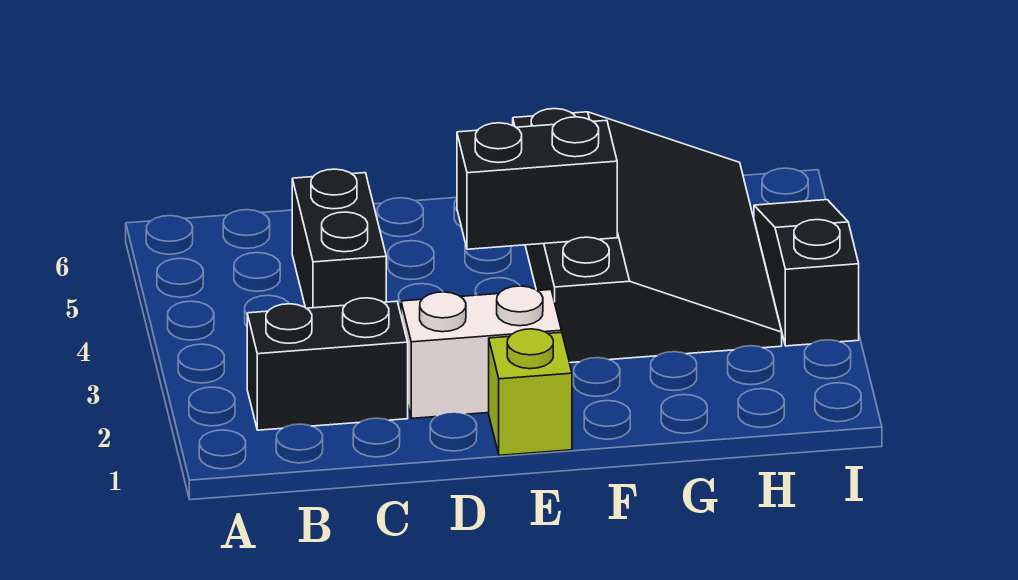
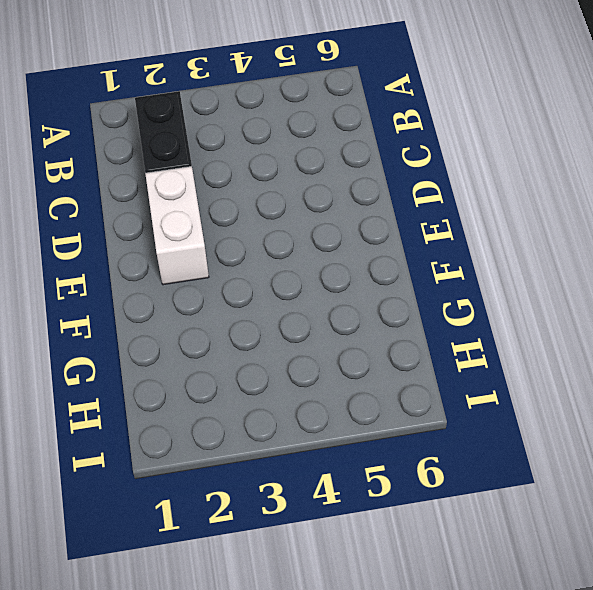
none -> black brick C4:C5 level 1
none -> lime brick E1 level 1

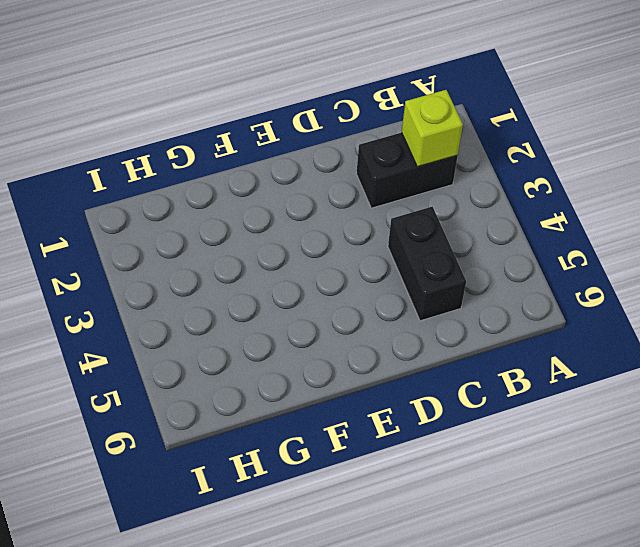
lime brick B2 level 2 -> lime brick E1 level 1
none -> white brick D2:E2 level 1
none -> black slope F3:H6 level 1 top F

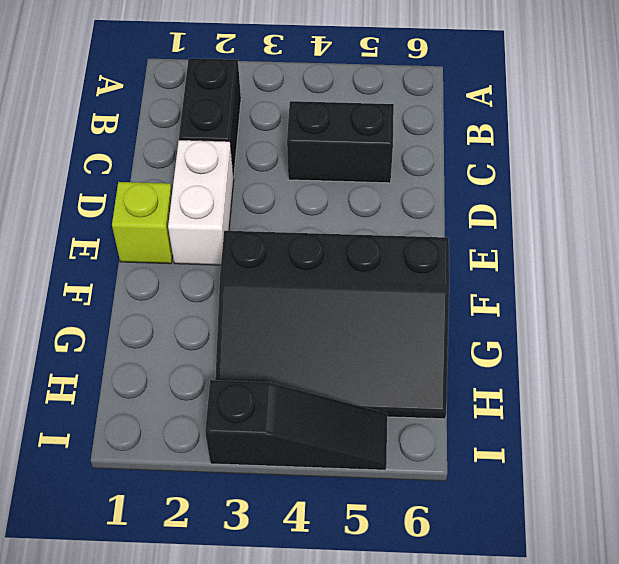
none -> black brick E4:F4 level 2

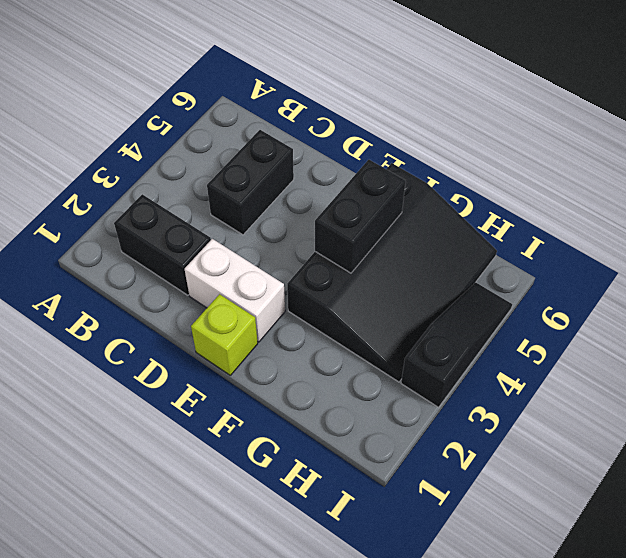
black brick F4:F5 level 2 -> black brick E4:F4 level 2

